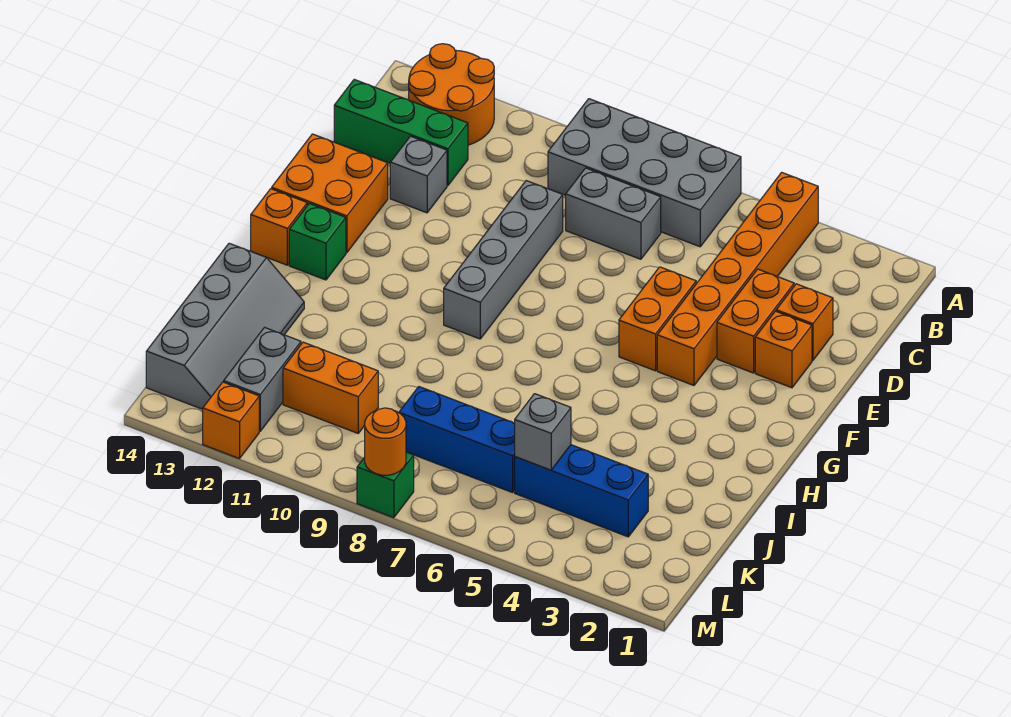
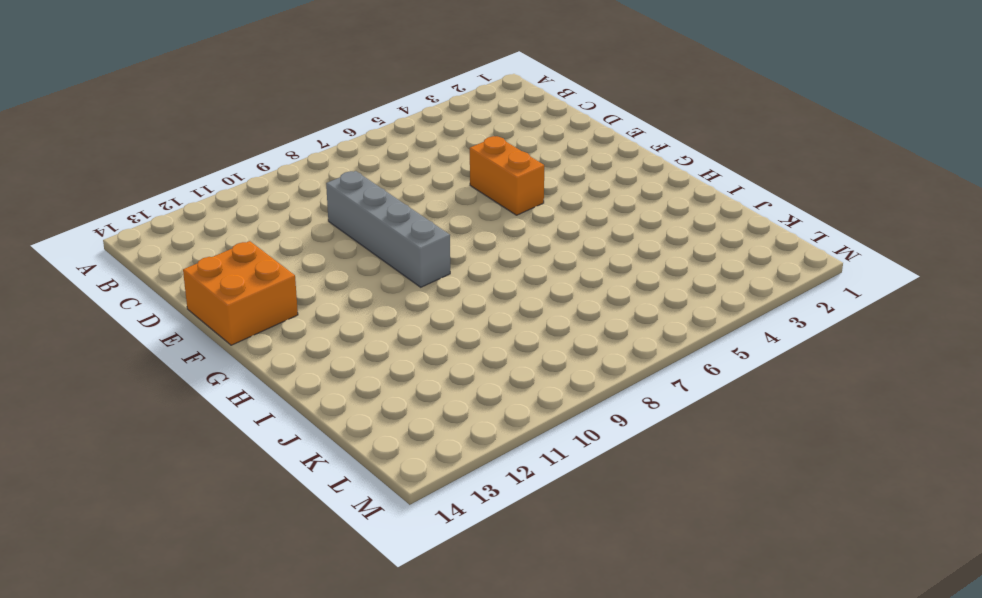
none -> orange brick A4:F4 level 1
none -> grey brick A6:B9 level 1
none -> orange round brick A12:B13 level 1

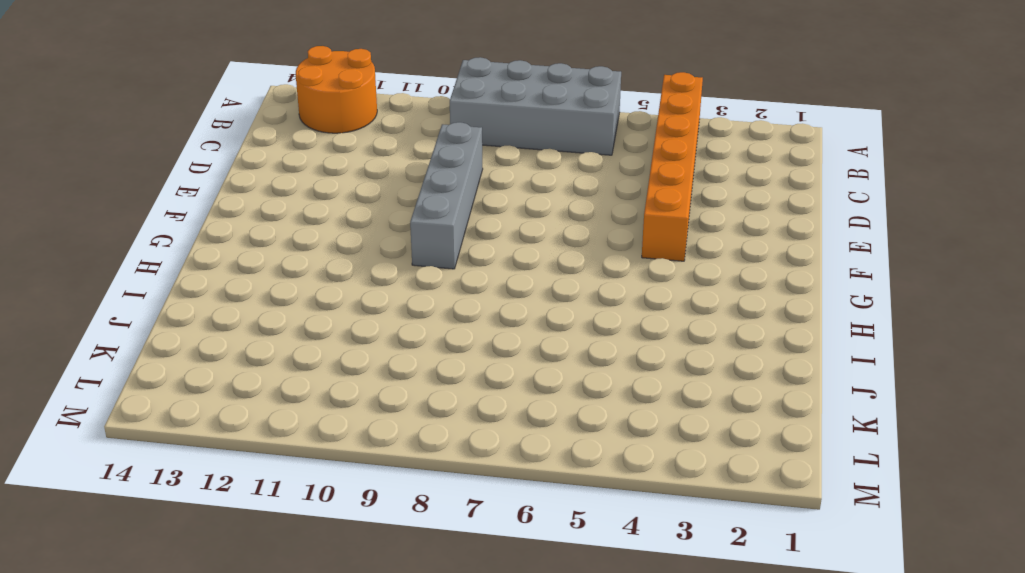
none -> grey brick C7:C8 level 1
none -> green brick C12:C14 level 1
none -> orange brick D2 level 1

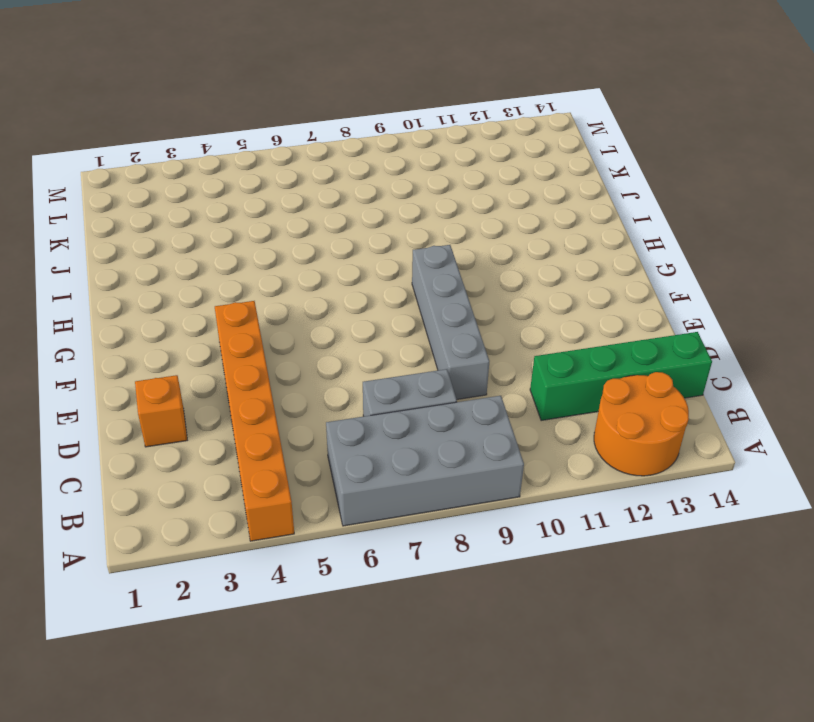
green brick C11:C14 level 1 -> green brick C12:C14 level 1
none -> orange brick D3:E3 level 1
none -> grey brick D12 level 1
none -> orange brick E2 level 1

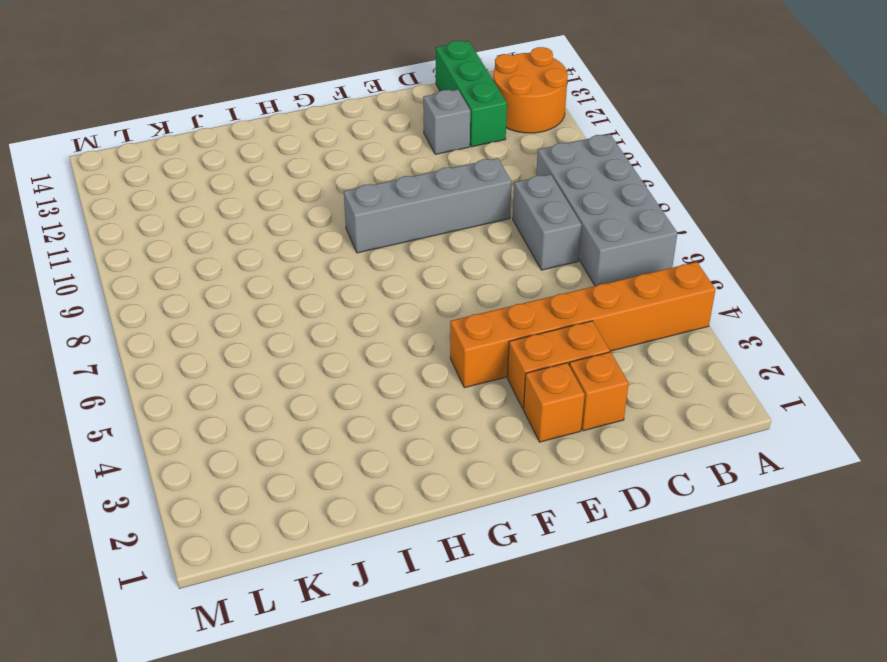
none -> orange brick E5:F5 level 1
none -> orange brick E13:F14 level 1
none -> green brick G13 level 1

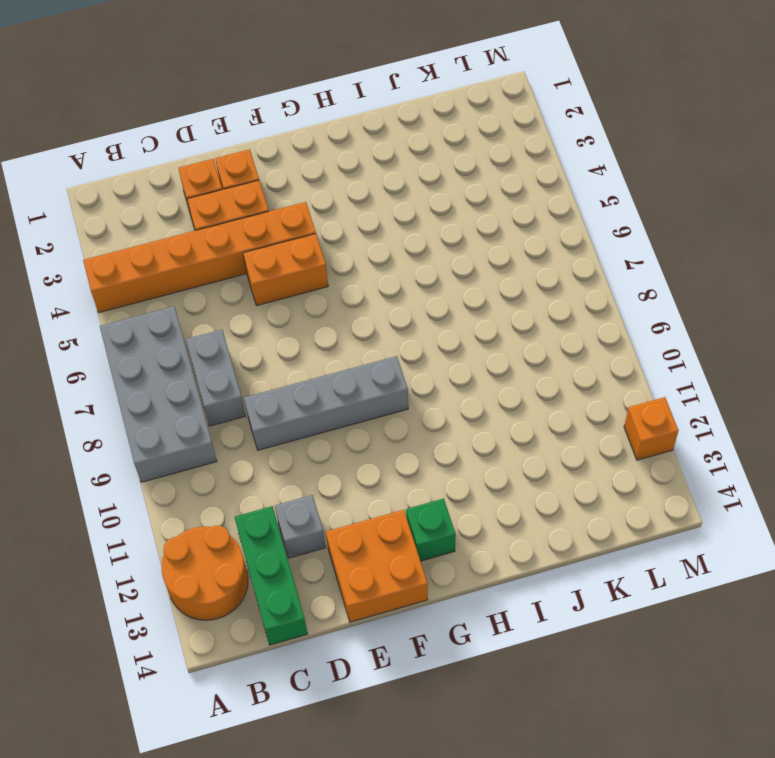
none -> orange brick G14 level 1
none -> grey slope I13:L14 level 1 top 14
none -> blue brick K3:K5 level 1

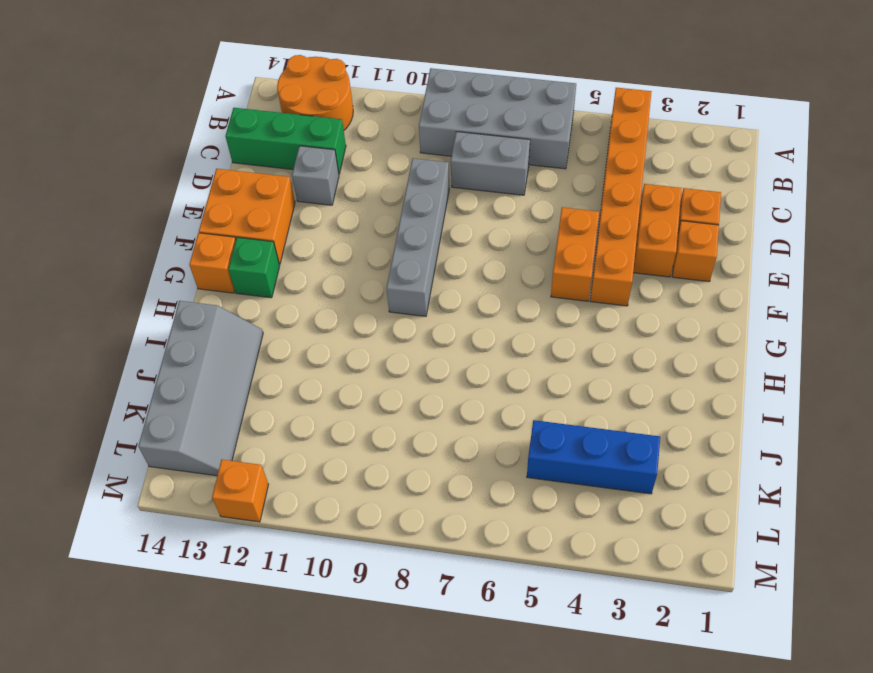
none -> blue brick K6:K8 level 1
none -> orange brick K10:K11 level 1
none -> grey brick K12:L12 level 1

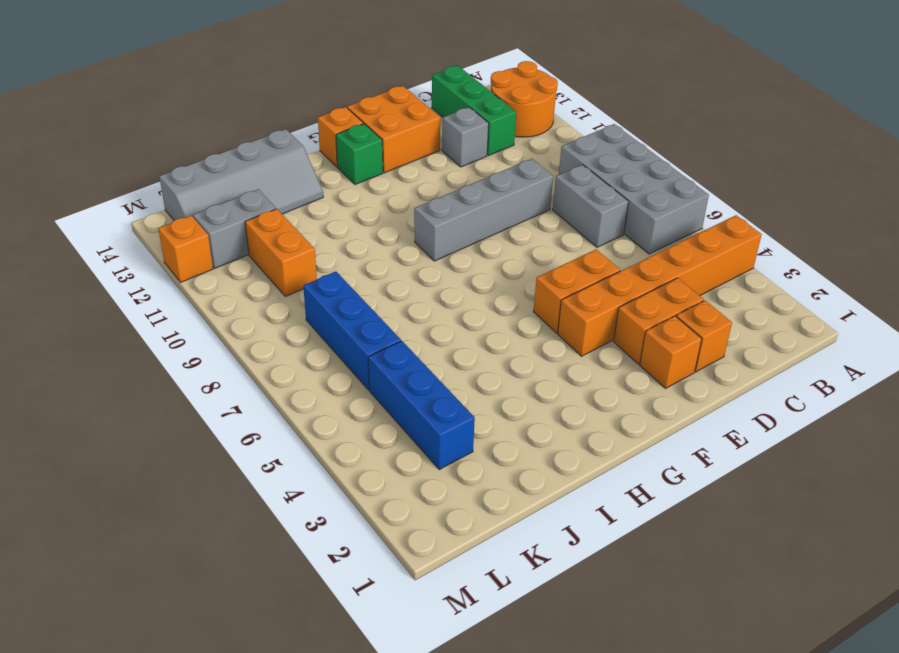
none -> green brick M8 level 1
none -> grey brick K5 level 2
none -> orange round brick M8 level 2

